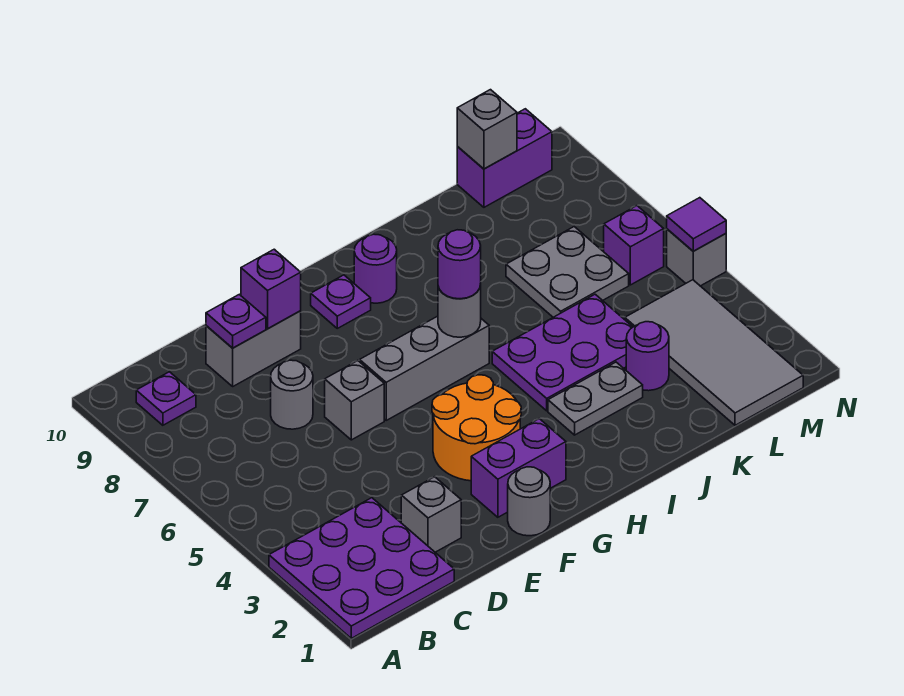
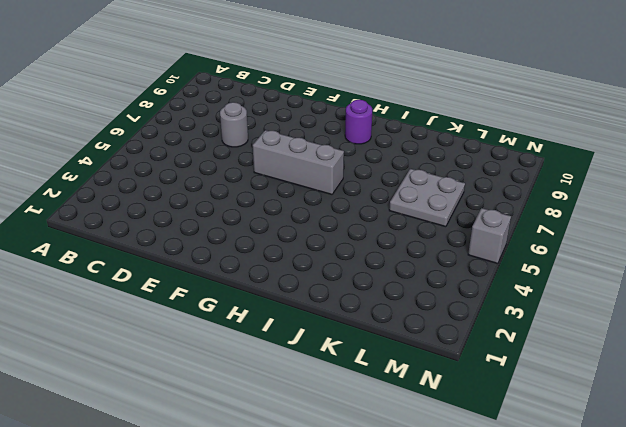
none -> purple plate A1:C3 level 1
none -> purple plate B9 level 1
none -> grey brick D2 level 1

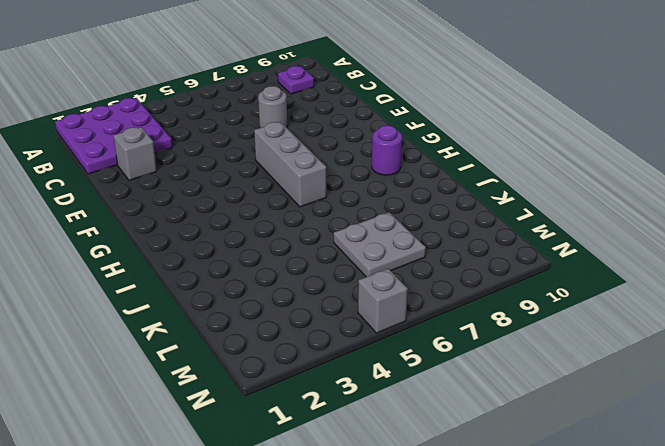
none -> grey brick D9:E9 level 1
none -> grey brick E6 level 1
none -> grey round brick F1 level 1

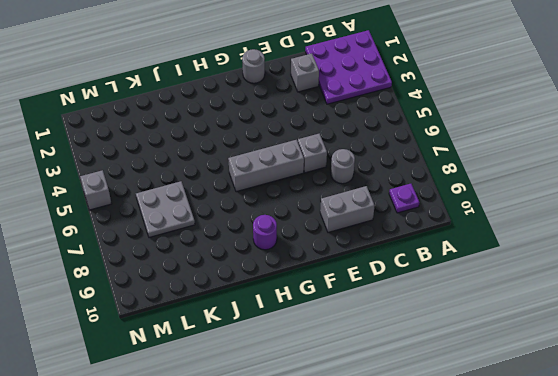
none -> purple brick F2:G2 level 1
none -> orange round brick F3:G4 level 1
none -> purple plate G9 level 1

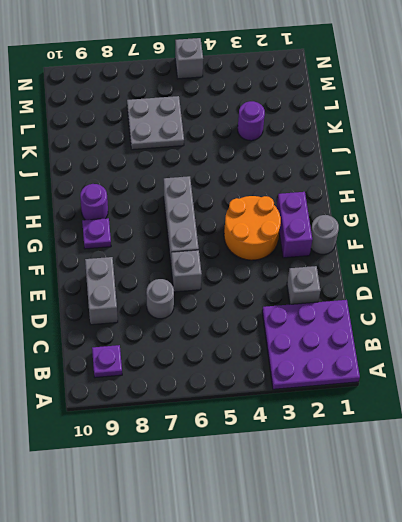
none -> grey plate I3:J3 level 1
none -> purple plate I4:K5 level 1
none -> grey tile L1:M4 level 1

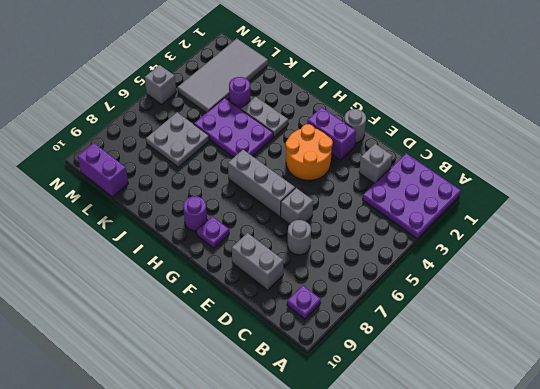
none -> purple brick M6 level 1
none -> purple plate D9 level 2
none -> purple brick E9 level 2

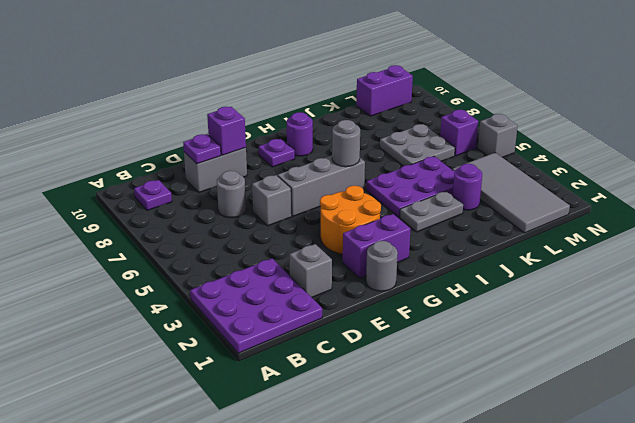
none -> grey brick L10 level 2
none -> purple tile N5 level 2
none -> purple round brick H6 level 3

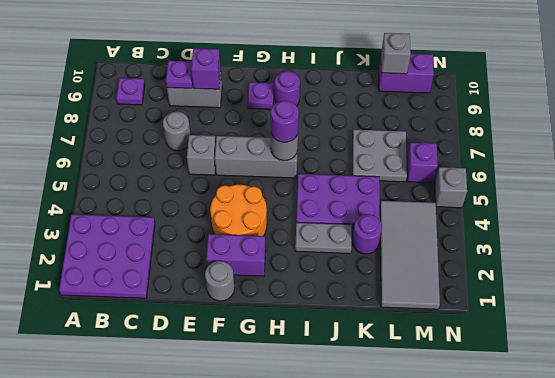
none -> grey brick D2 level 1
none -> purple tile N5 level 2

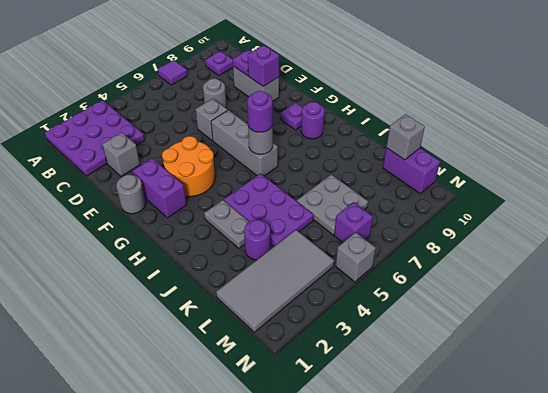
purple tile A7 level 1 -> purple tile N5 level 2

